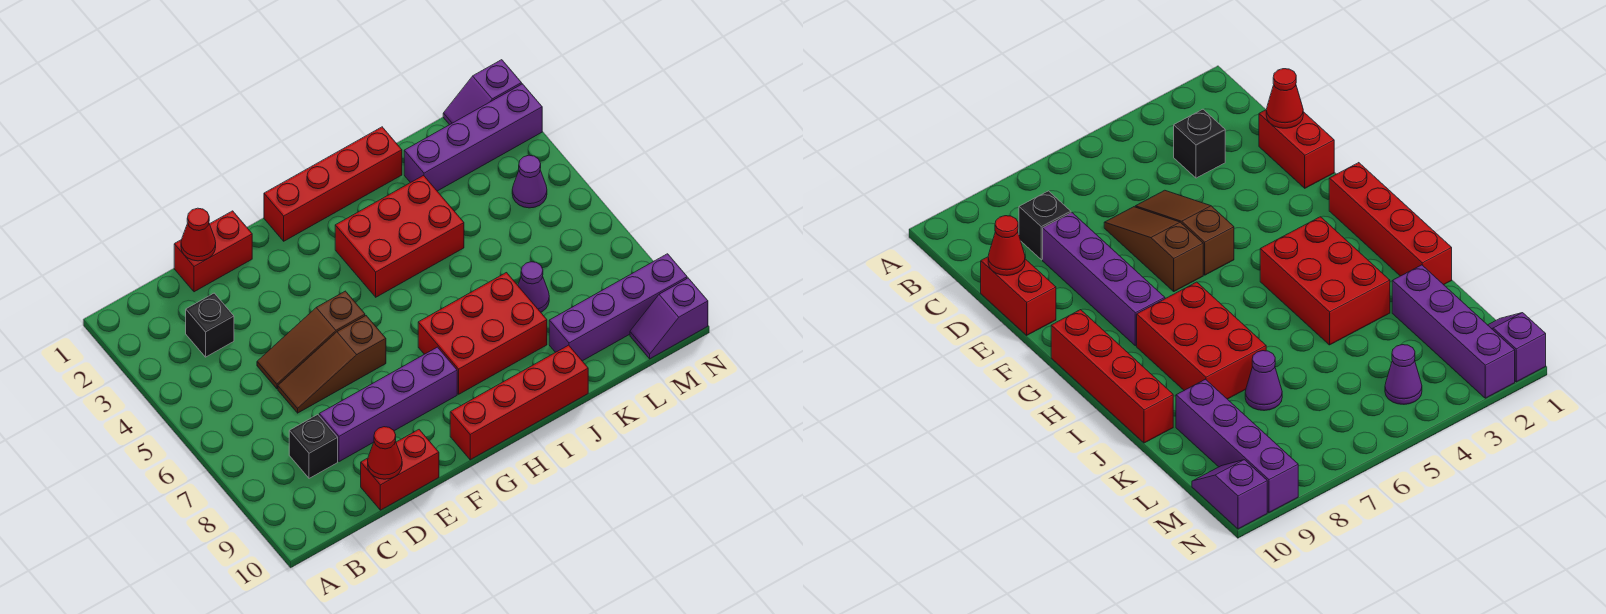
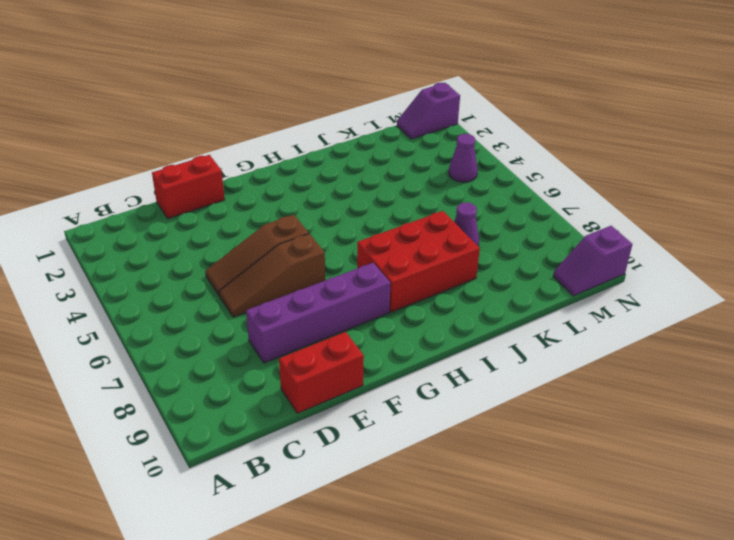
none -> black brick C3 level 1
none -> black brick C8 level 1
none -> red brick G1:J1 level 1

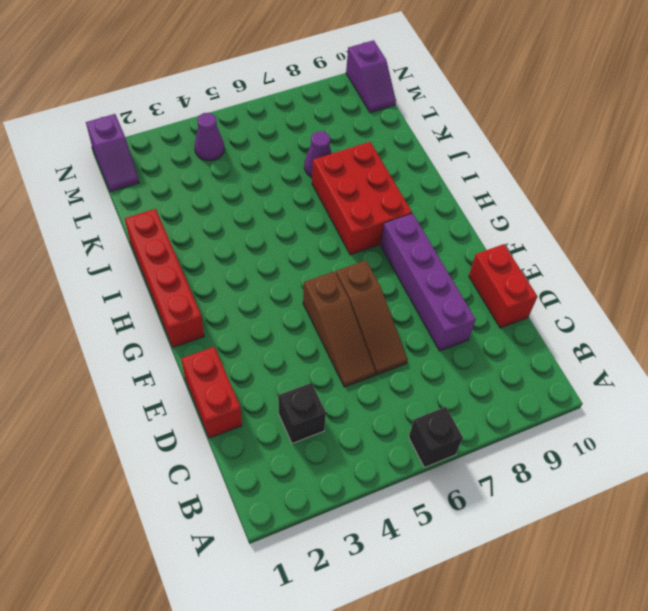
black brick A6 level 1 -> black brick C8 level 1
none -> red brick G10:J10 level 1
none -> red brick H3:J4 level 1
none -> purple brick K2:N2 level 1

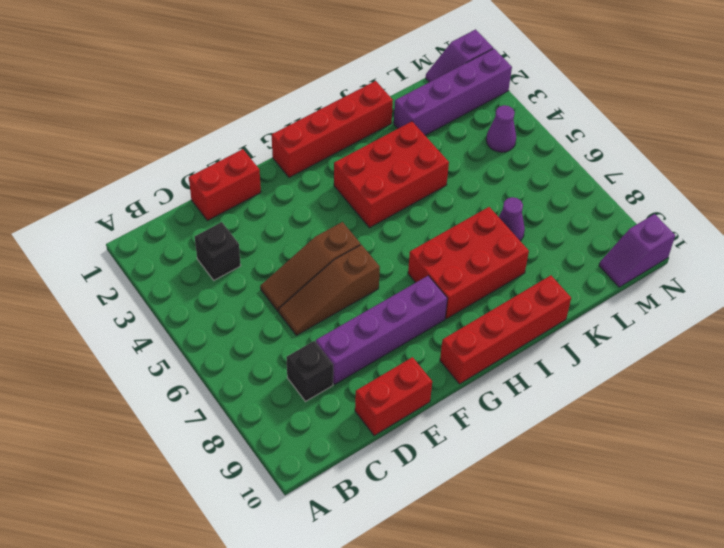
none -> purple brick K9:N9 level 1
none -> red cone D1 level 2
none -> red cone D10 level 2

